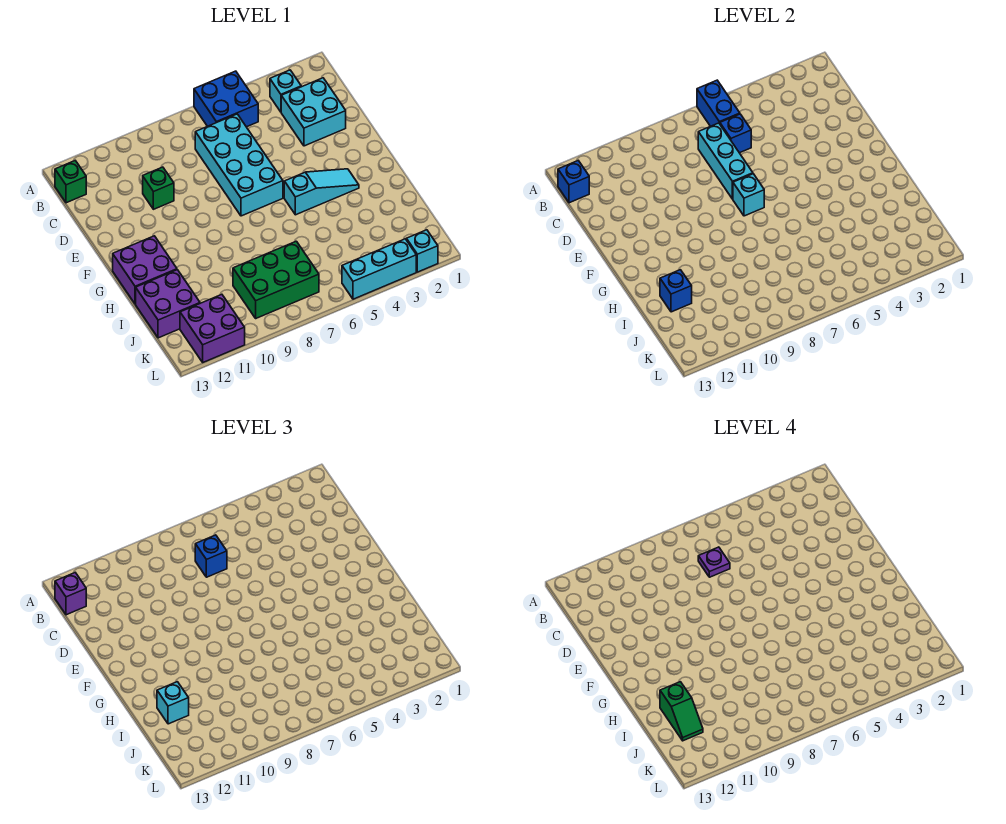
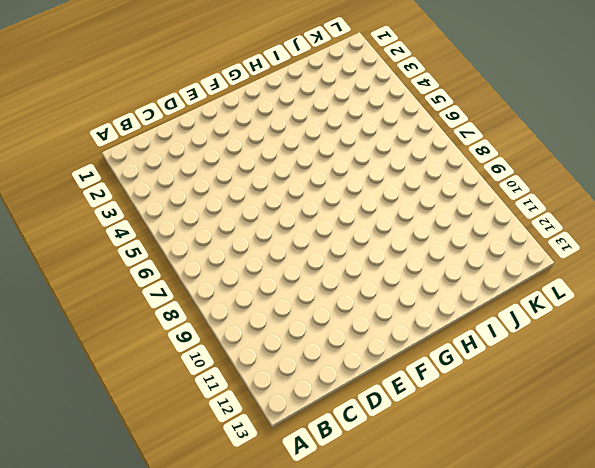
none -> blue brick A5:B6 level 1
none -> cyan brick B3 level 1
none -> green brick B13 level 1

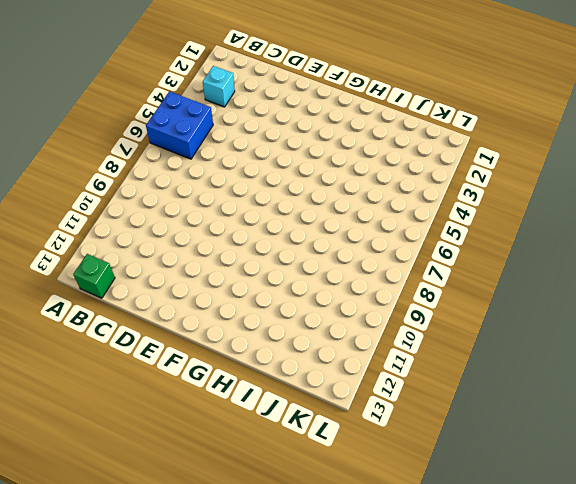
none -> cyan brick C2:D3 level 1
none -> cyan brick C6:F7 level 1
none -> green brick D10 level 1

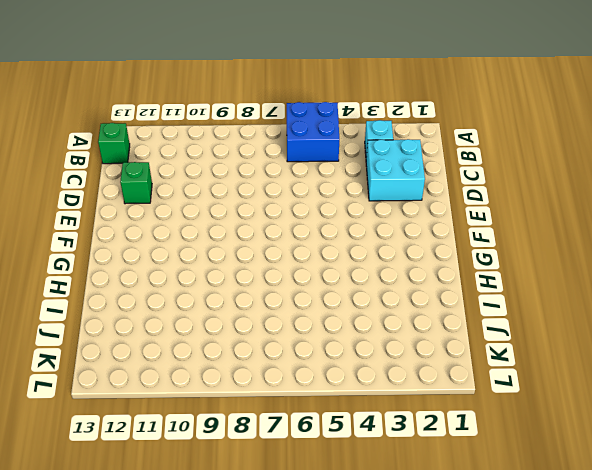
green brick D12 level 1 -> green brick D10 level 1
none -> cyan brick C6:F7 level 1
none -> cyan slope G3:G5 level 1 top 5
none -> purple brick G12:H13 level 1

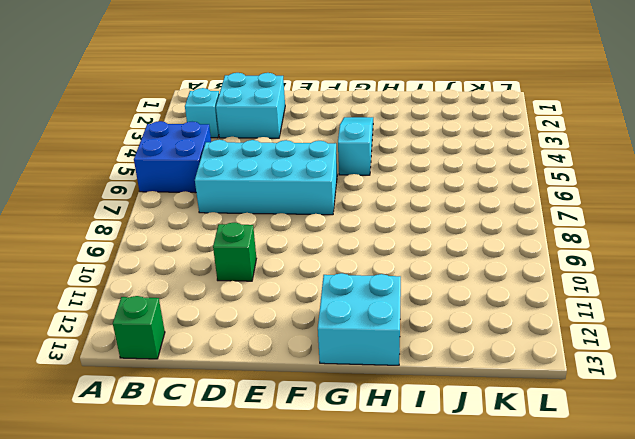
cyan brick G12:H13 level 1 -> purple brick G12:H13 level 1
none -> purple brick I12:J13 level 1
none -> green brick J7:K9 level 1
none -> purple brick K11:L12 level 1

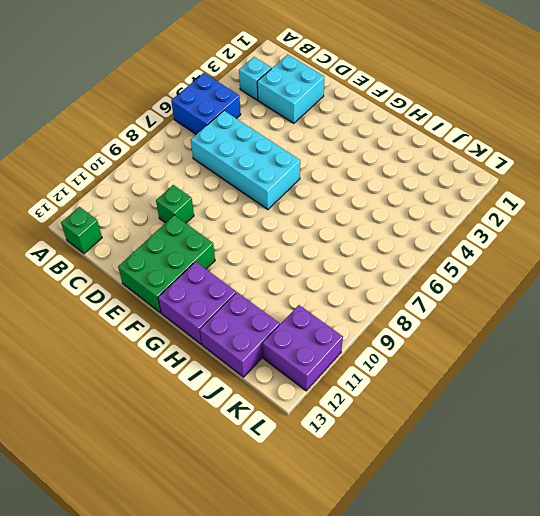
green brick E11:F13 level 1 -> green brick J7:K9 level 1
none -> cyan slope G3:G5 level 1 top 5
none -> cyan brick L2 level 1
none -> cyan brick L3:L5 level 1

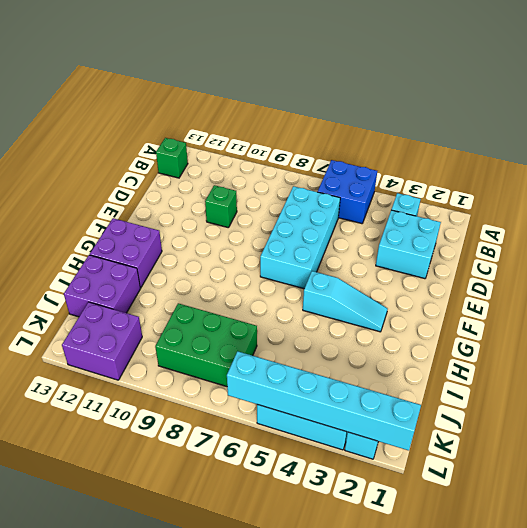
cyan brick L1:L6 level 2 -> none
none -> blue brick A6:B6 level 2
none -> blue brick B13 level 2
none -> blue brick C6 level 2

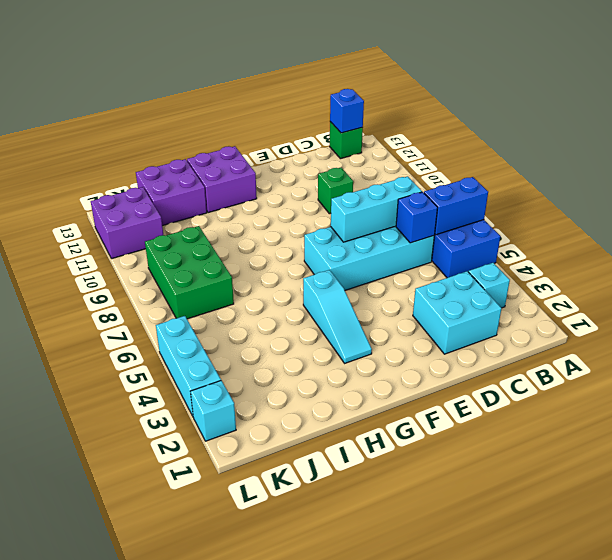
none -> cyan brick F7 level 2
none -> blue brick I12 level 2
none -> purple brick B13 level 3

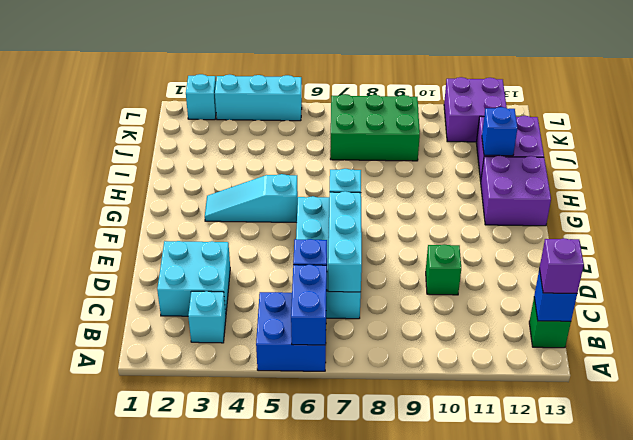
none -> blue brick C7 level 3
none -> cyan brick I12 level 3
none -> purple plate C7 level 4

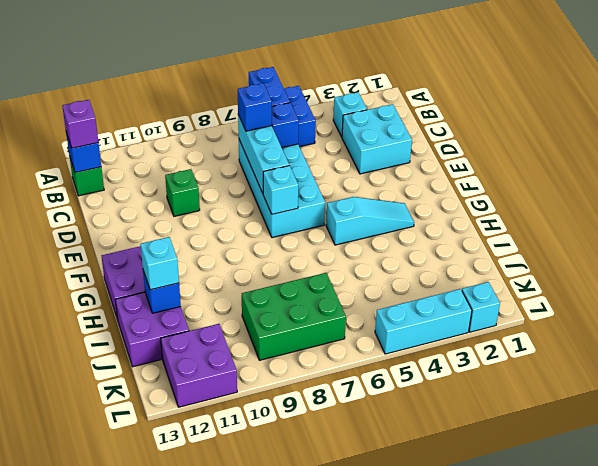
none -> purple plate C7 level 4
none -> green slope I12:J12 level 4 top I

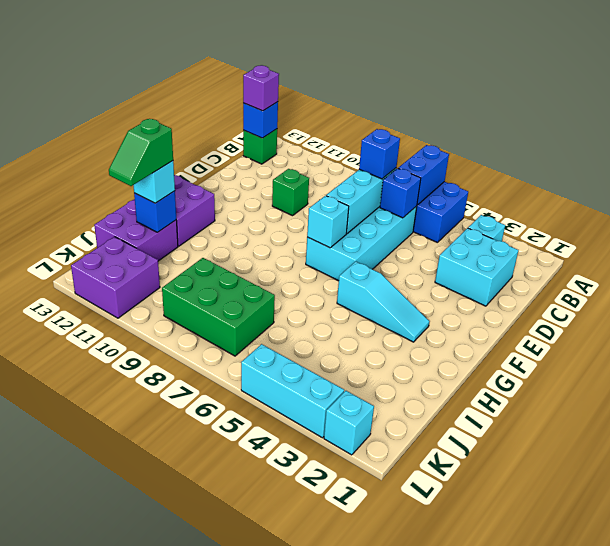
none -> purple plate C7 level 4

